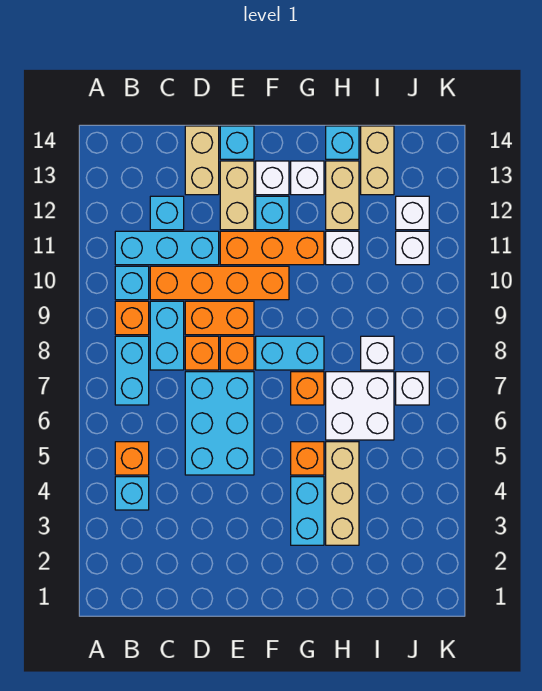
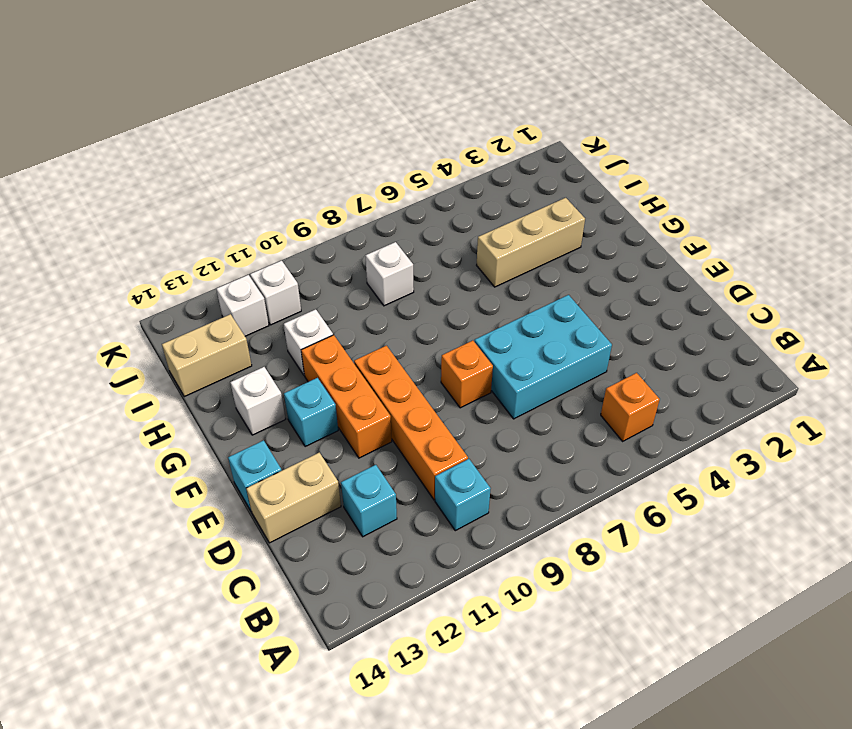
none -> cyan brick B4 level 1
none -> cyan brick B7:B8 level 1
none -> orange brick B9 level 1
none -> cyan brick B11:D11 level 1

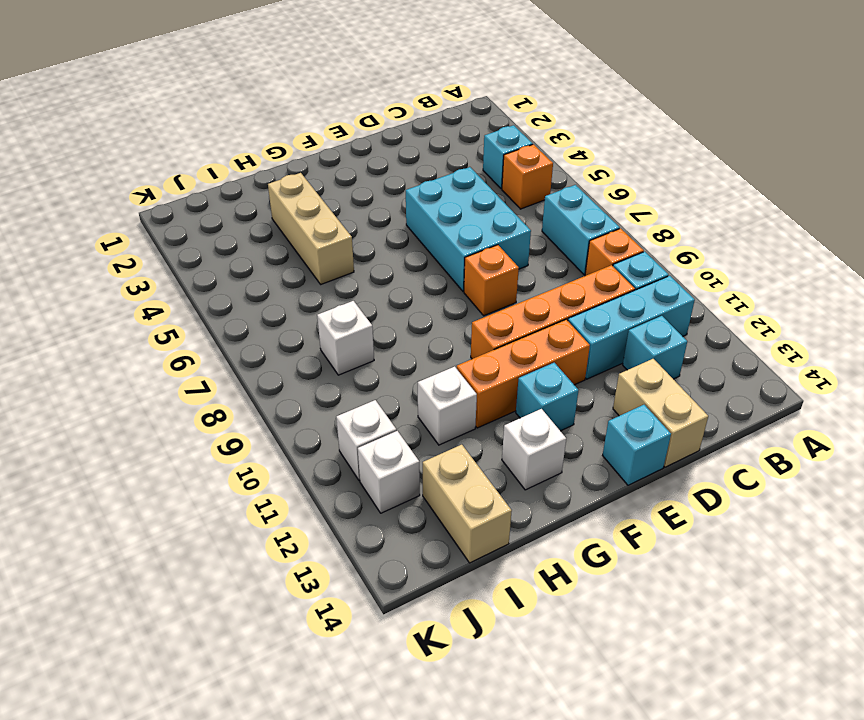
none -> cyan brick C8:C9 level 1
none -> orange brick D8 level 1
none -> orange brick D9:E9 level 1
none -> tan brick E12:E13 level 1

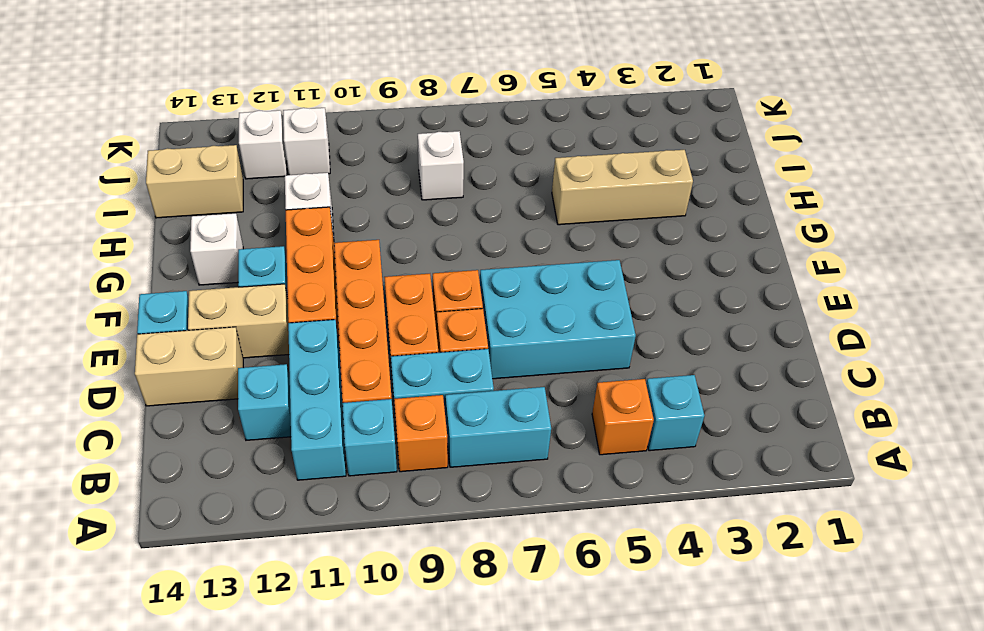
none -> cyan brick F8:G8 level 1
none -> white brick F13 level 1
none -> cyan brick G3:G4 level 1
none -> orange brick G5 level 1

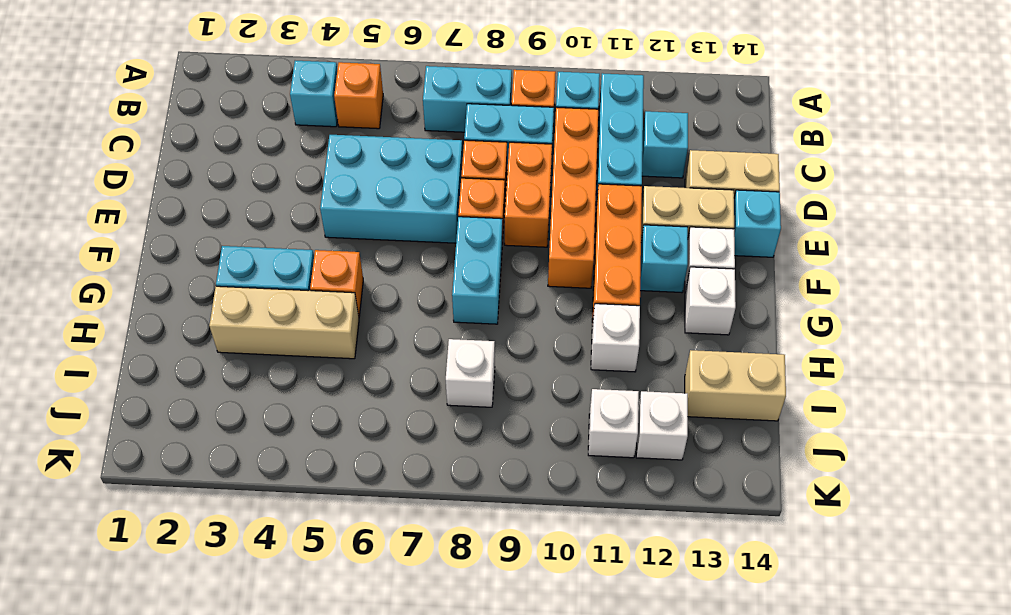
none -> orange brick G7 level 1
none -> white brick H6:I7 level 1
none -> tan brick H12:H13 level 1
none -> cyan brick H14 level 1

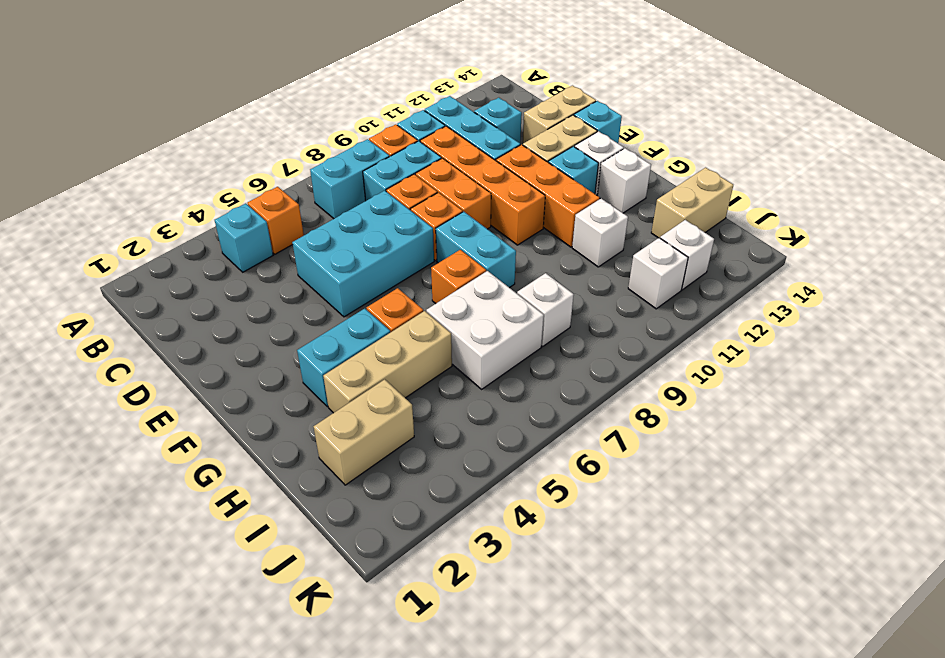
tan brick I2:I3 level 1 -> tan brick H12:H13 level 1
none -> cyan brick H14 level 1
none -> white brick J7 level 1

